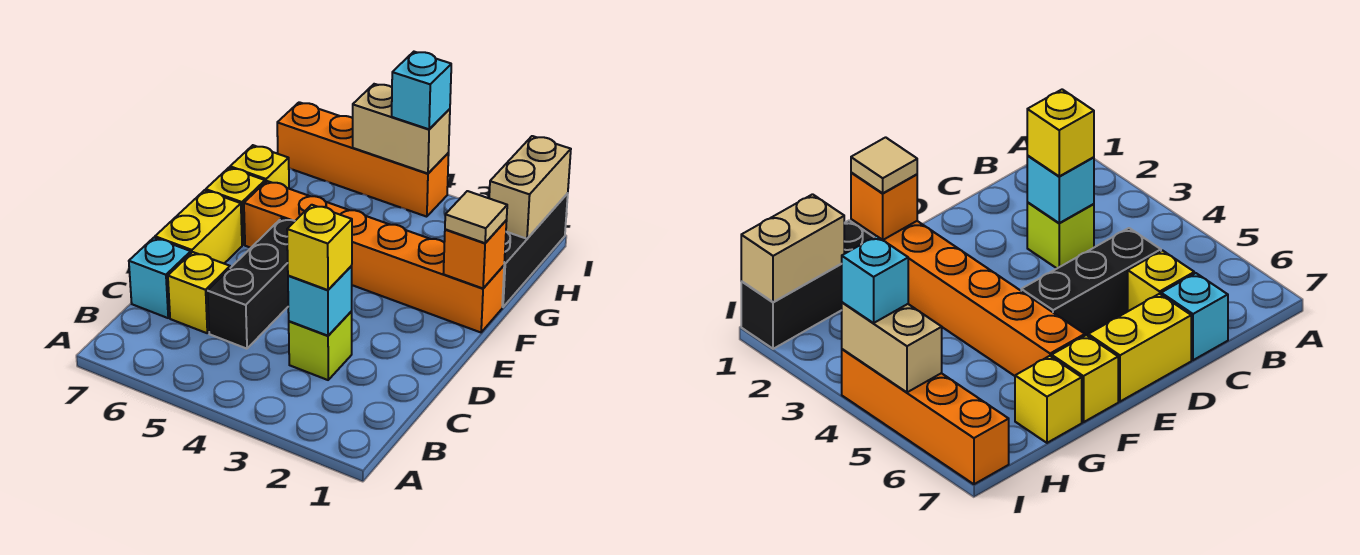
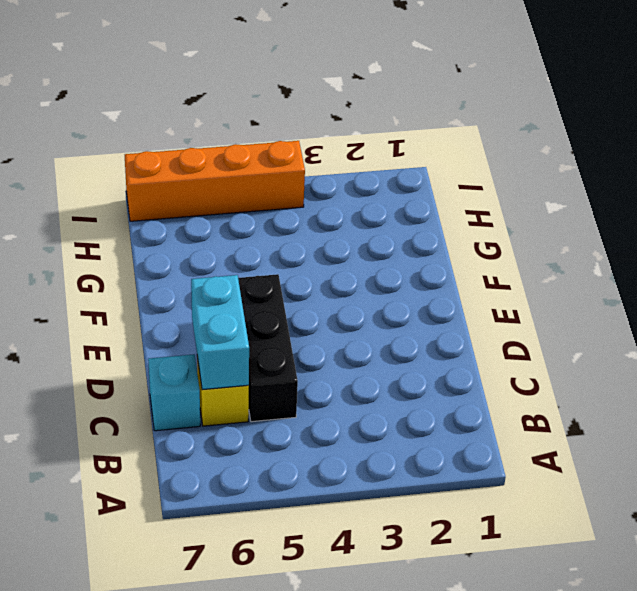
cyan brick C6:D6 level 2 -> none
none -> lime brick C3 level 1
none -> yellow brick D7:E7 level 1
none -> orange brick F1:F6 level 1

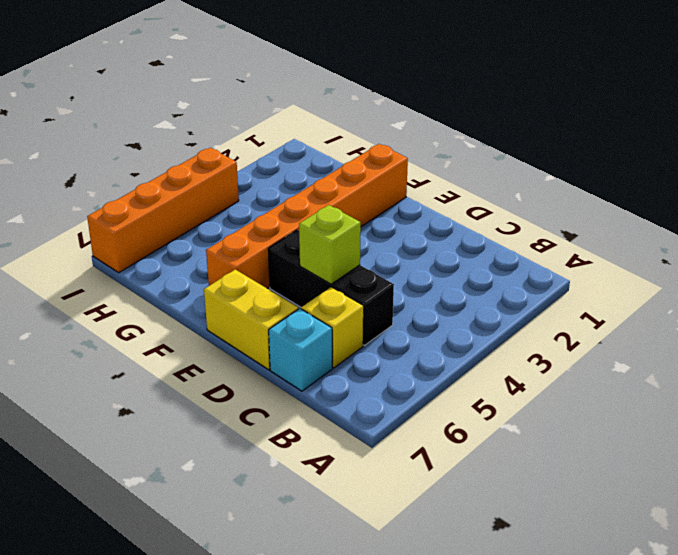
lime brick D5 level 2 -> lime brick C3 level 1
none -> yellow brick F7 level 1
none -> black brick G1:I1 level 1
none -> yellow brick G7 level 1

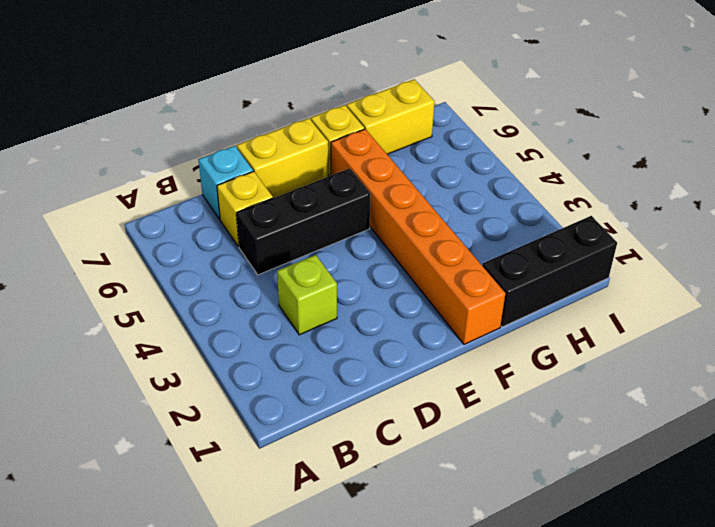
yellow brick G7:H7 level 1 -> yellow brick G7 level 1
none -> orange brick I4:I7 level 1
none -> cyan brick C3 level 2
none -> orange brick F1 level 2

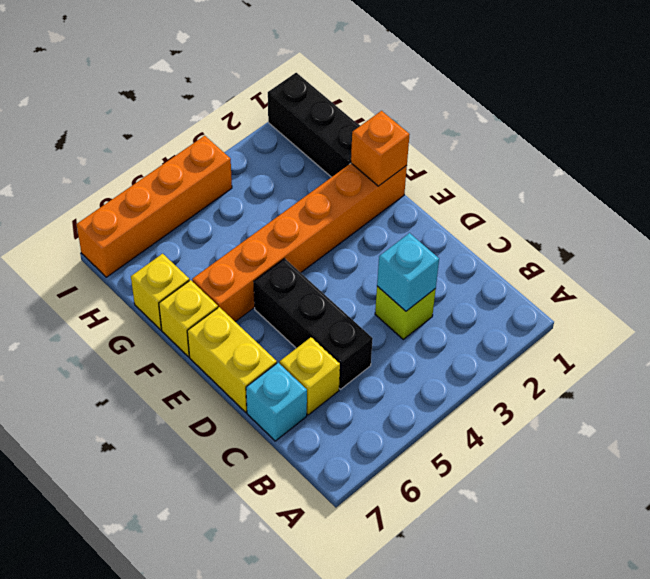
none -> tan brick H1:I1 level 2
none -> tan brick I4:I5 level 2
none -> yellow brick C3 level 3

